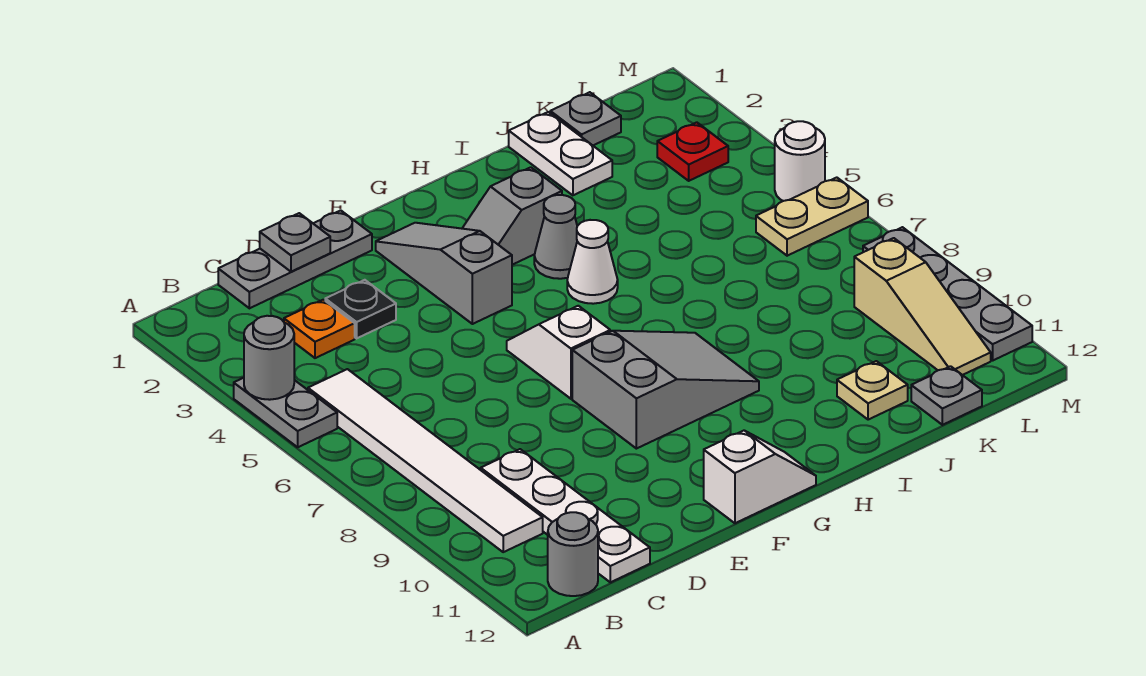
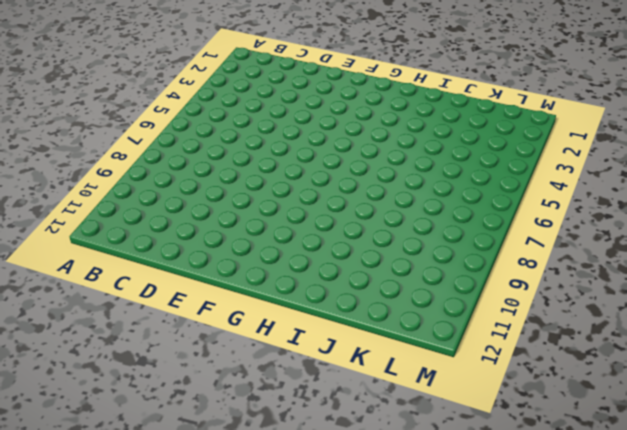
none -> grey plate A4:A5 level 1
none -> white tile B5:B10 level 1
none -> grey round brick B12 level 1

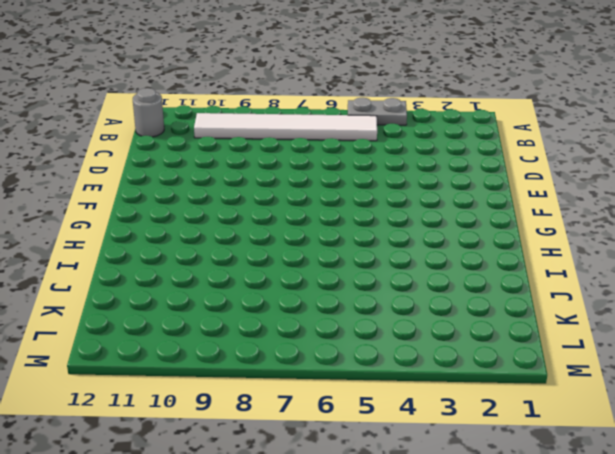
none -> grey plate C1:E1 level 1
none -> orange plate C3 level 1
none -> white plate C9:C12 level 1

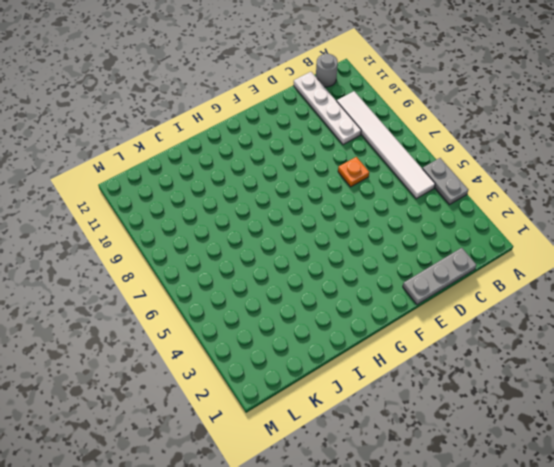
orange plate D7 level 1 -> orange plate C3 level 1
none -> black plate D3 level 1
none -> grey slope F2:F4 level 1 top 4
none -> white slope F6:F7 level 1 top 7

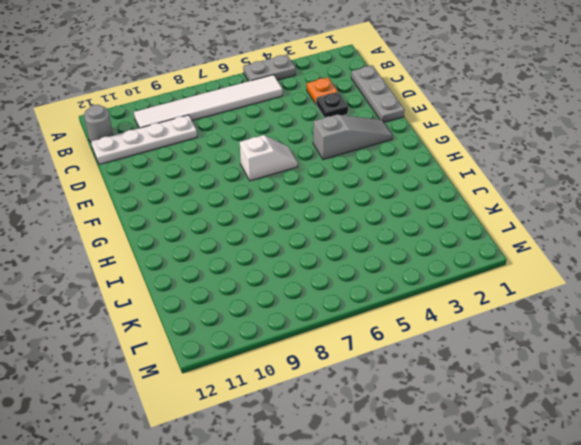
none -> grey slope F8:H9 level 1 top F
none -> white slope F12:G12 level 1 top F
none -> grey slope G3:H3 level 1 top H

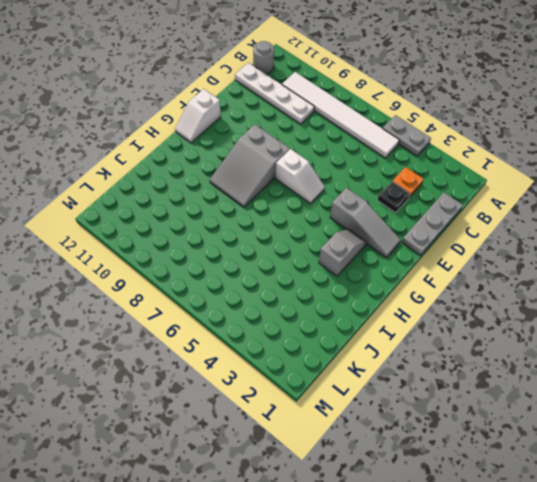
none -> grey cone H4 level 1
none -> white cone H5 level 1
none -> white plate J1:J2 level 1

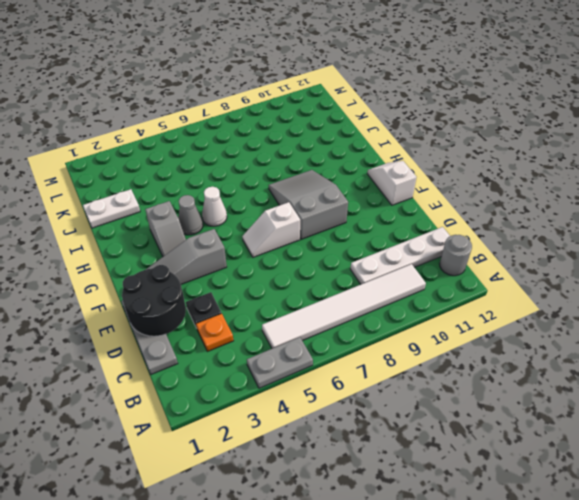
black round brick D1:E2 level 2 -> grey plate D1 level 2
none -> tan plate J11 level 1
none -> grey plate K1 level 1
none -> grey plate K12 level 1

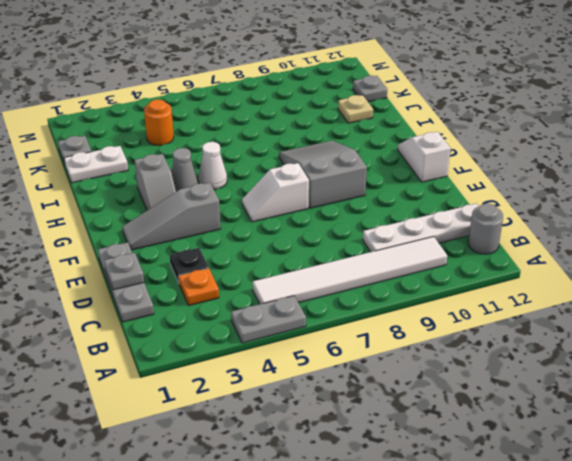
orange round brick K4 level 1 -> none
none -> red plate L3 level 1
none -> tan plate L6:M6 level 1
none -> tan slope L9:L11 level 1 top 9

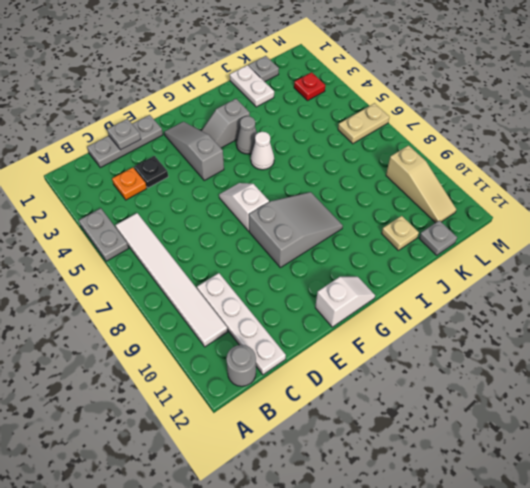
none -> white round brick M5 level 1
none -> grey plate M8:M11 level 1
none -> grey round brick A4 level 2

